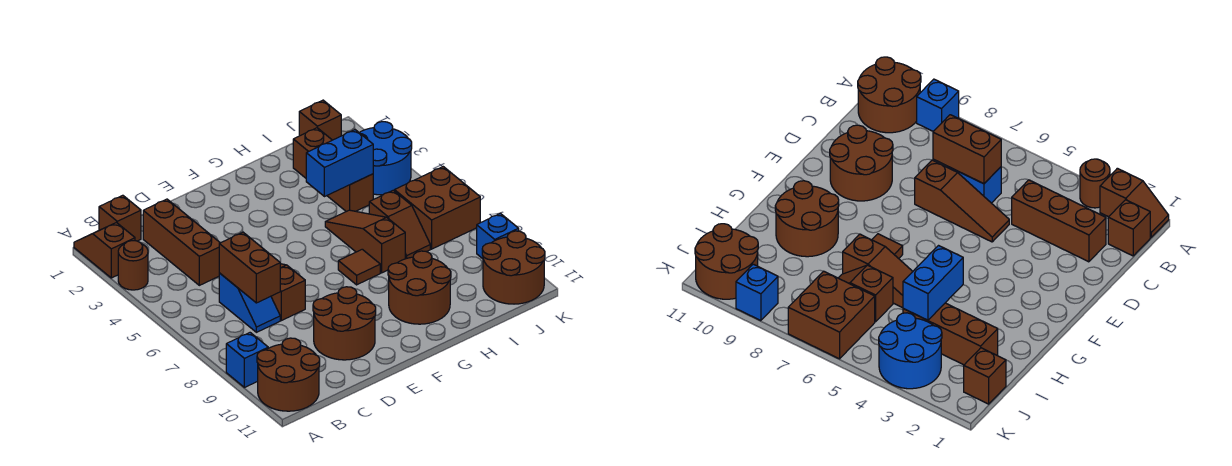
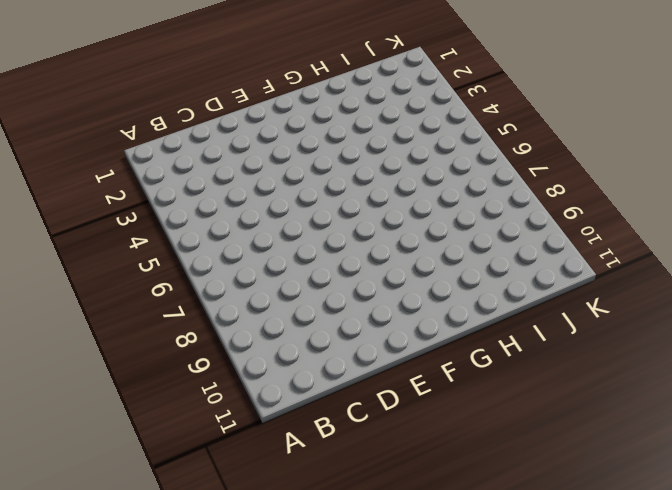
none -> brown slope A1:A2 level 1 top 2
none -> brown round brick A3 level 1
none -> blue brick A9 level 1

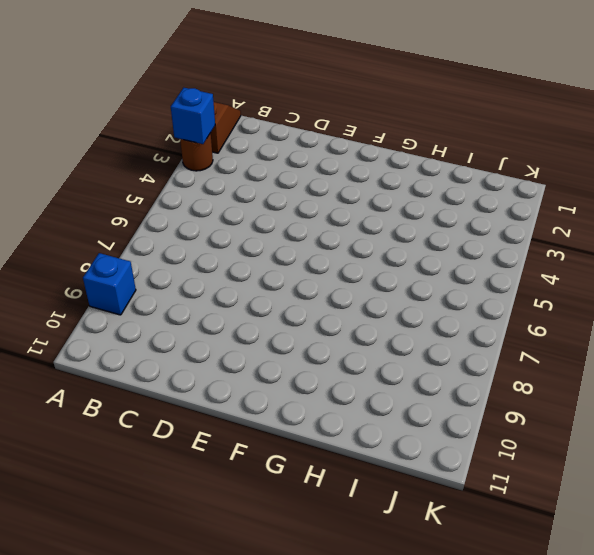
blue brick A3 level 2 -> blue brick K9 level 1
none -> brown round brick A10:B11 level 1
none -> brown brick B1 level 1
none -> brown brick C2:C4 level 1

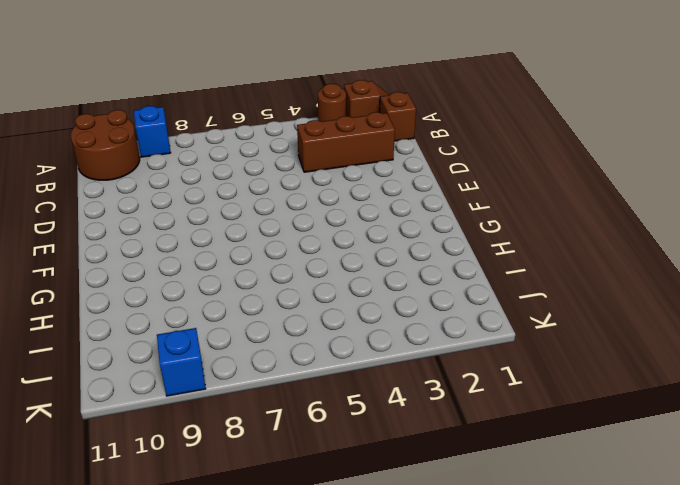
none -> blue slope C6:C7 level 1 top 6
none -> brown slope D5:D7 level 1 top 7
none -> brown round brick D9:E10 level 1

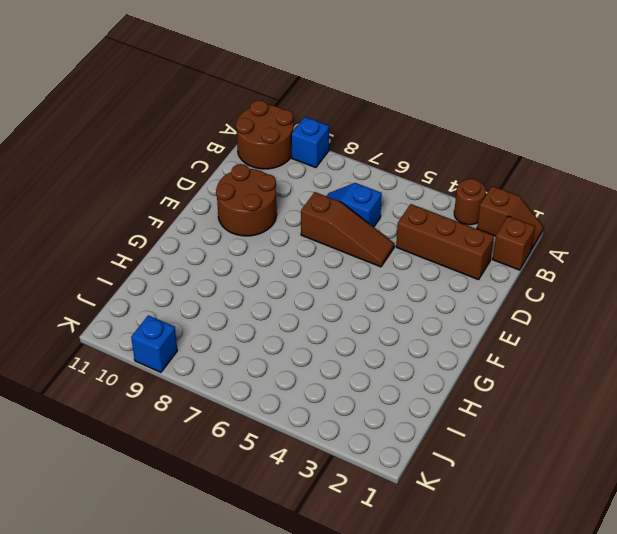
none -> brown tile G7 level 1
none -> brown round brick G9:H10 level 1
none -> brown slope H5:H7 level 1 top 7

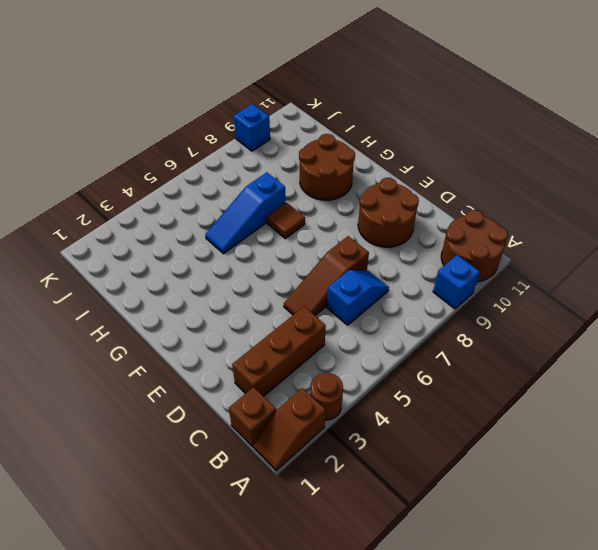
blue slope H5:H7 level 1 top 7 -> brown slope H5:H7 level 1 top 7
none -> brown brick I2:I4 level 1
none -> brown slope I6:I7 level 1 top 6
none -> brown brick J1 level 1

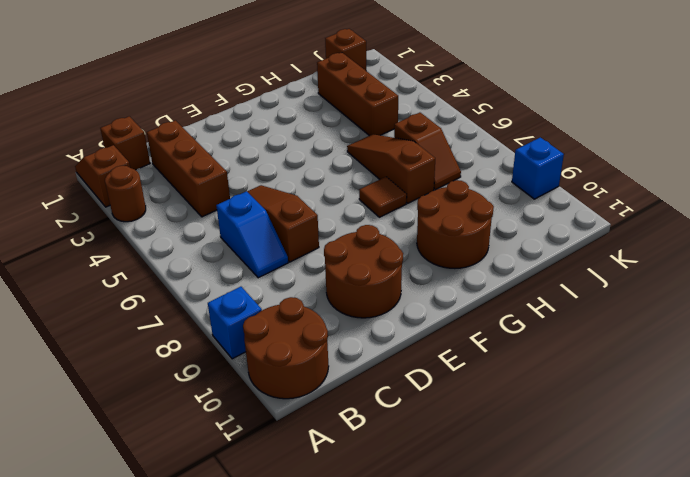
none -> blue round brick J3:K4 level 1
none -> brown brick J6:K7 level 1
none -> brown round brick J10:K11 level 1

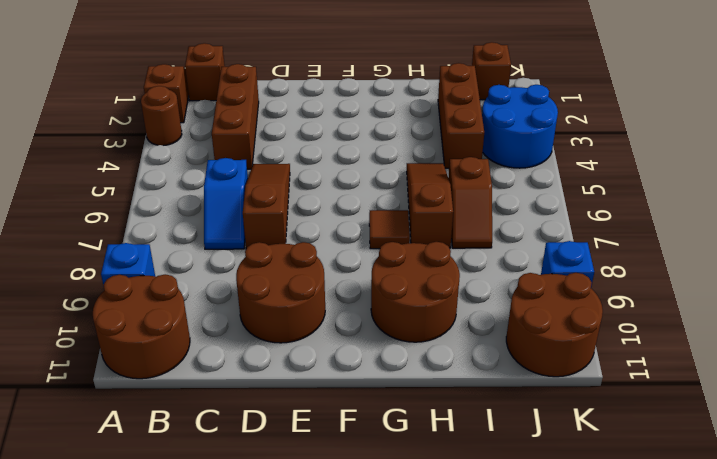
none -> brown brick J6:K7 level 1
none -> brown brick C6:C7 level 2
none -> blue brick H4:I4 level 2

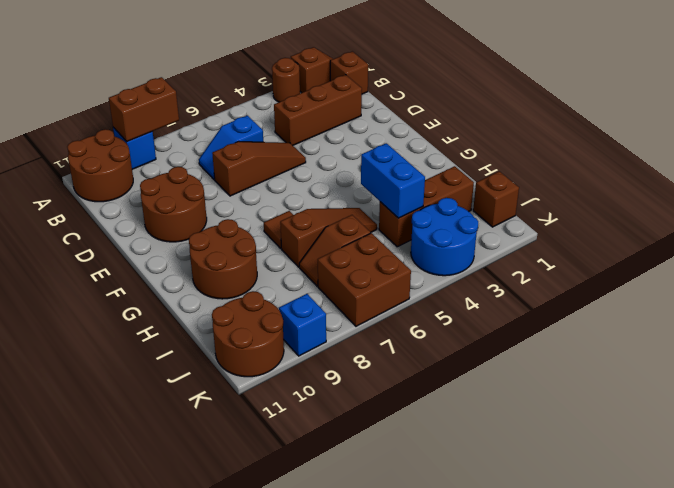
brown brick A8:A9 level 2 -> brown brick C6:C7 level 2

